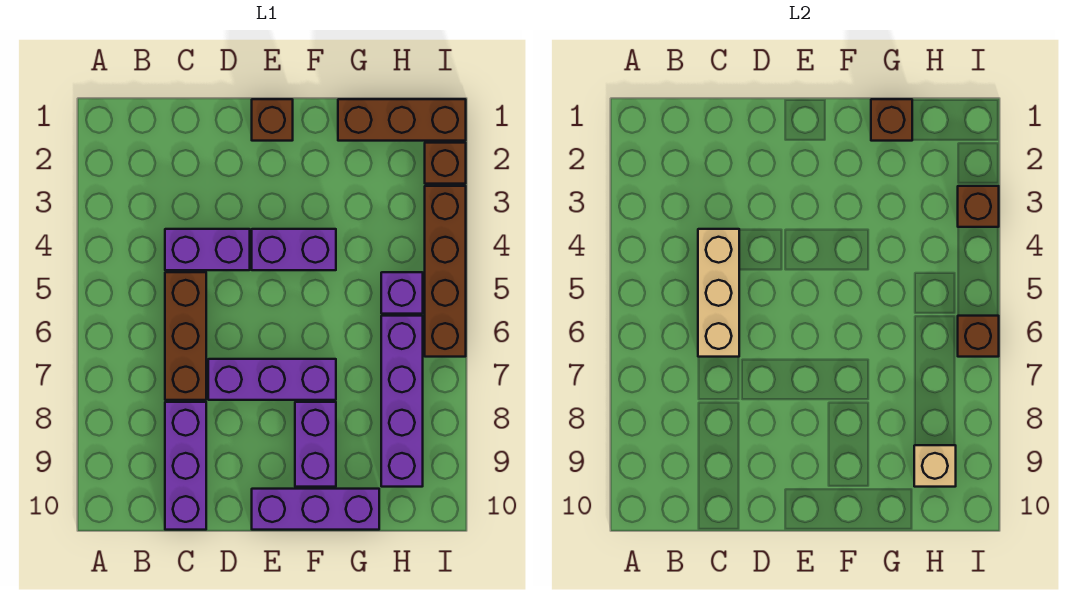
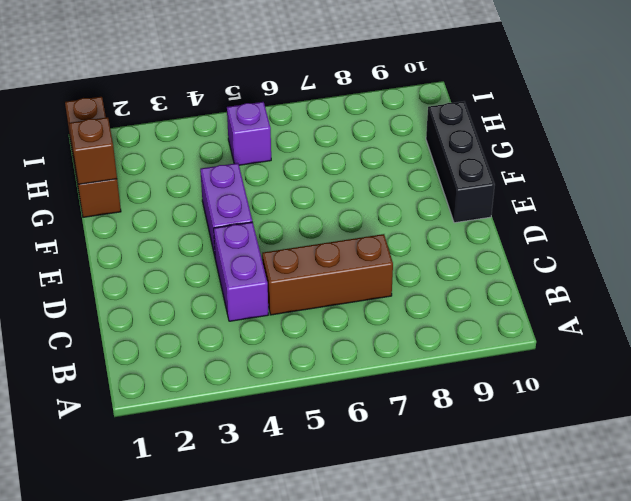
black brick E10:G10 level 1 -> purple brick E10:G10 level 1
none -> purple brick C8:C10 level 1
none -> purple brick D7:F7 level 1
none -> brown brick E1 level 1

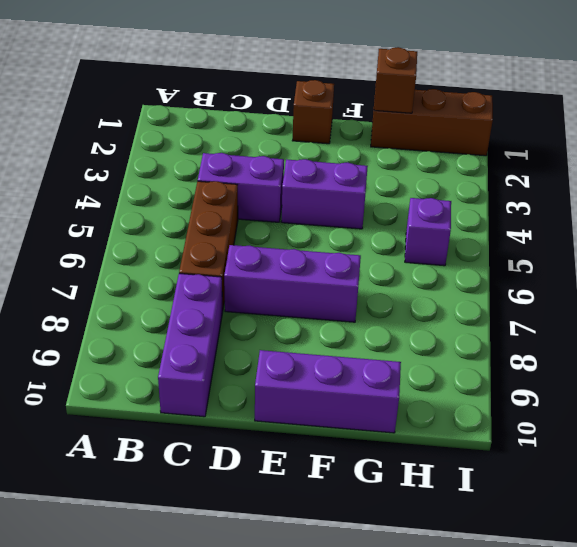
none -> purple brick F8:F9 level 1
none -> purple brick H6:H9 level 1
none -> brown brick I2 level 1

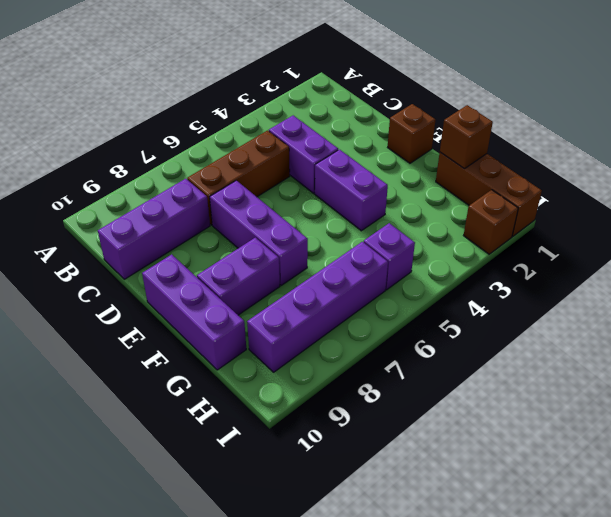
none -> brown brick I3:I6 level 1
none -> tan brick C4:C6 level 2
none -> tan brick H9 level 2

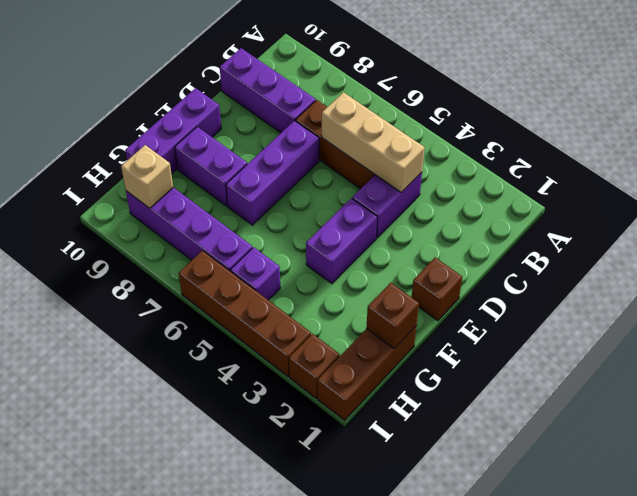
none -> brown brick I3 level 2
none -> brown brick I6 level 2

